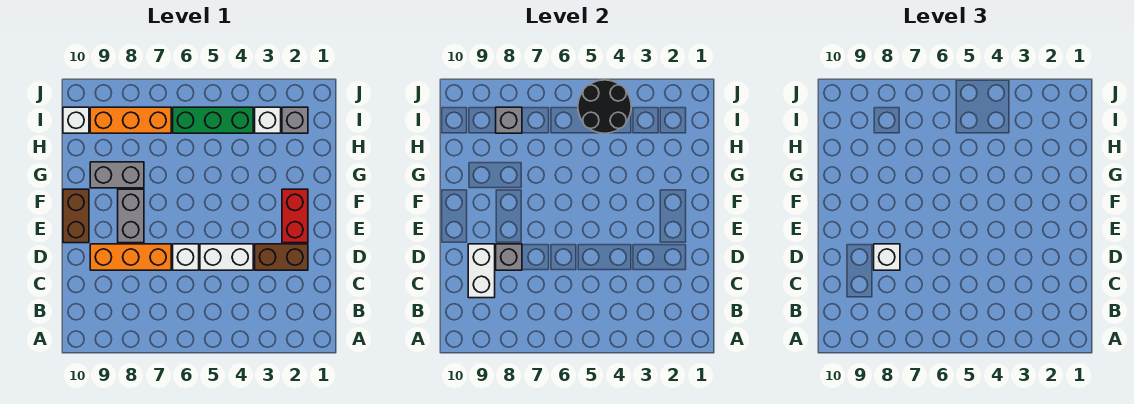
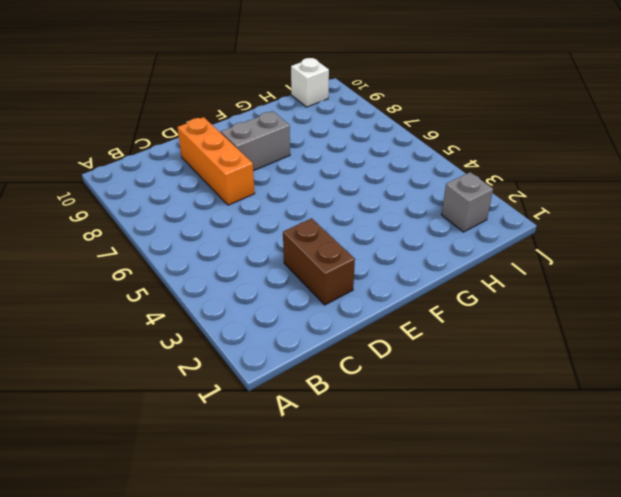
none -> white brick D4:D5 level 1
none -> white brick D6 level 1
none -> red brick E2:F2 level 1

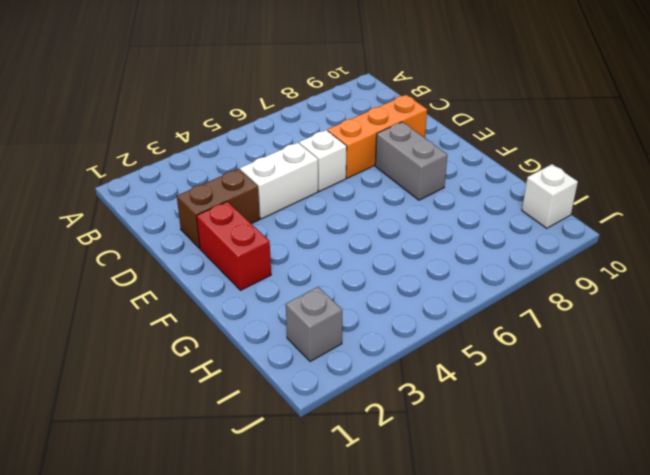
none -> brown brick E10:F10 level 1
none -> grey brick G8:G9 level 1
none -> white brick I3 level 1

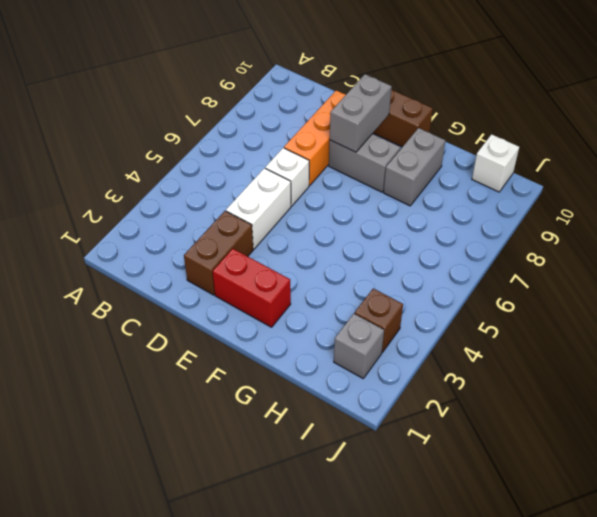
grey brick E8:E9 level 2 -> none
brown brick I3 level 1 -> white brick I3 level 1
none -> green brick I4:I6 level 1
none -> orange brick I7:I9 level 1
none -> white brick C9:D9 level 2

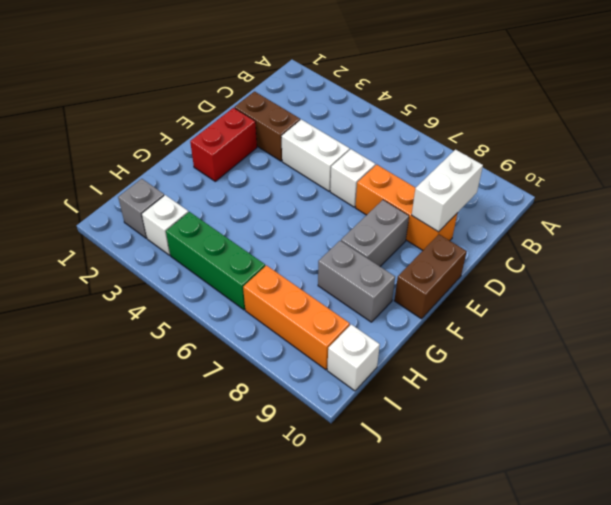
none -> grey brick D8 level 2
none -> black round brick I4:J5 level 2
none -> grey brick I8 level 2

